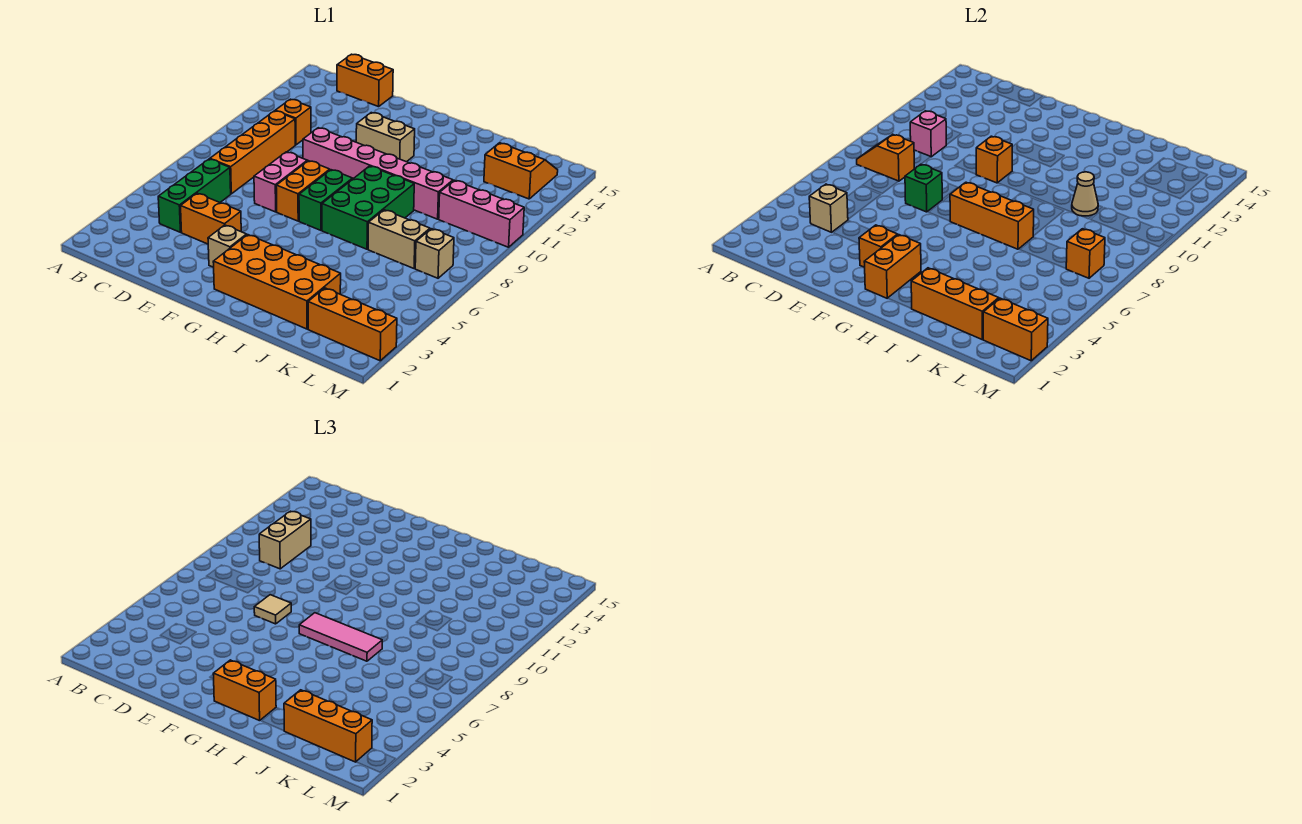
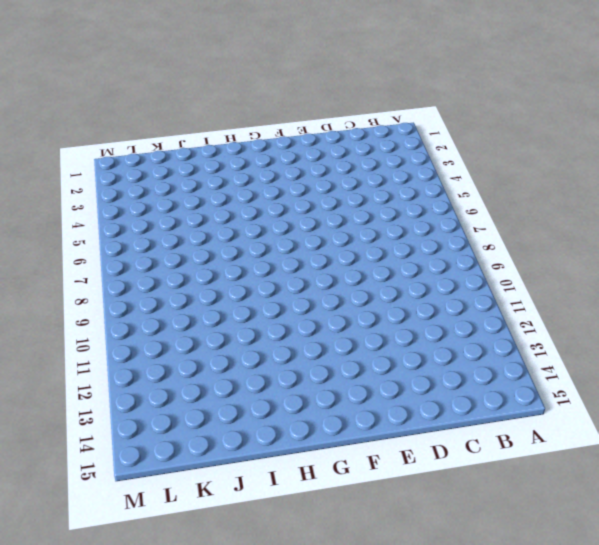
none -> green brick C4:C6 level 1
none -> orange brick C7:C10 level 1
none -> orange brick C11 level 1
none -> orange brick C15:D15 level 1

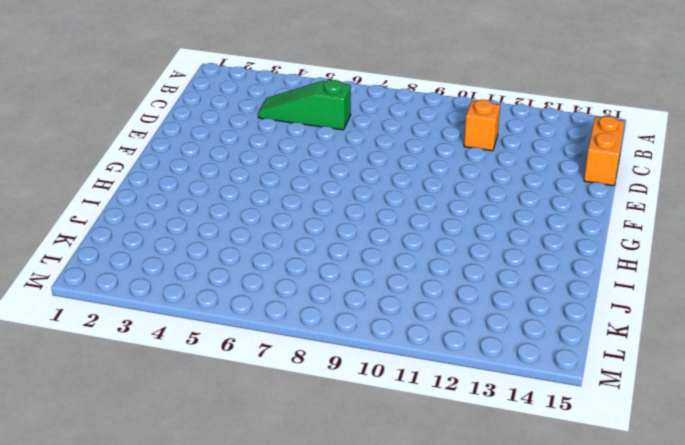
green slope C4:C6 level 1 top 6 -> green brick C4:C6 level 1
none -> orange brick C7:C10 level 1
none -> orange brick D4:E4 level 1
none -> pink brick E7:E8 level 1
none -> pink brick E10:J10 level 1

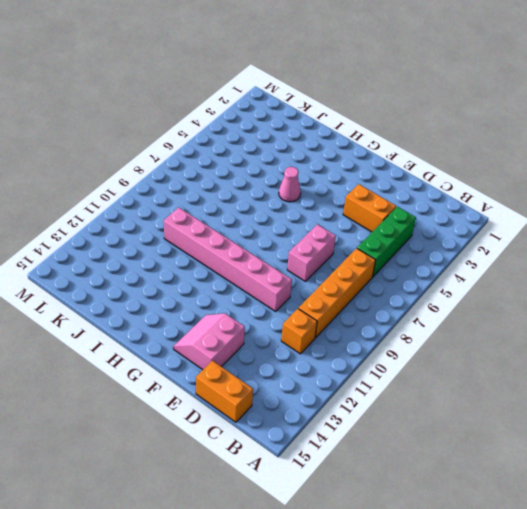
pink slope E13:F14 level 1 top E -> none
pink cone H5 level 1 -> none
none -> tan brick F3 level 1
none -> orange brick F7:F8 level 1
none -> tan brick F12:G12 level 1
none -> orange brick G2:J3 level 1

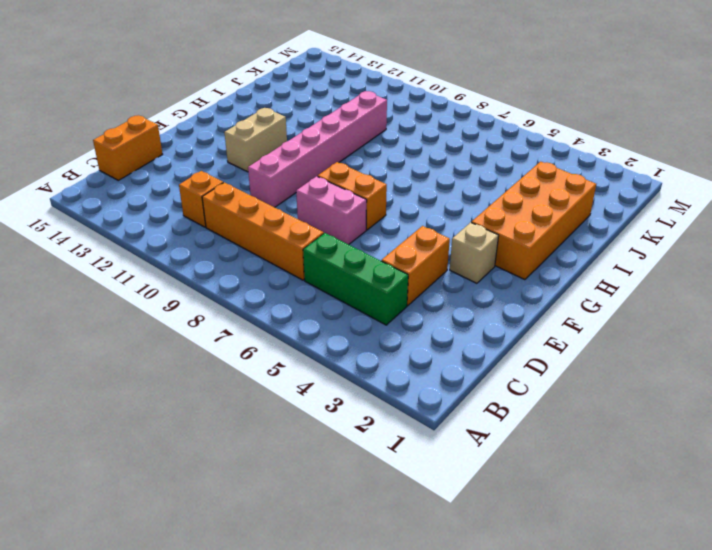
none -> green brick G7:G8 level 1
none -> green brick H7:I9 level 1
none -> tan brick J7:K7 level 1
none -> orange brick K2:M2 level 1

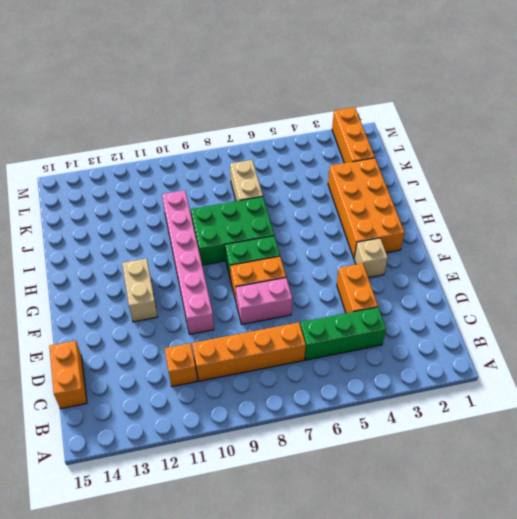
none -> pink brick K10:M10 level 1
none -> orange slope K13:L14 level 1 top 13
none -> tan brick L7 level 1
none -> orange slope B8:C8 level 2 top C

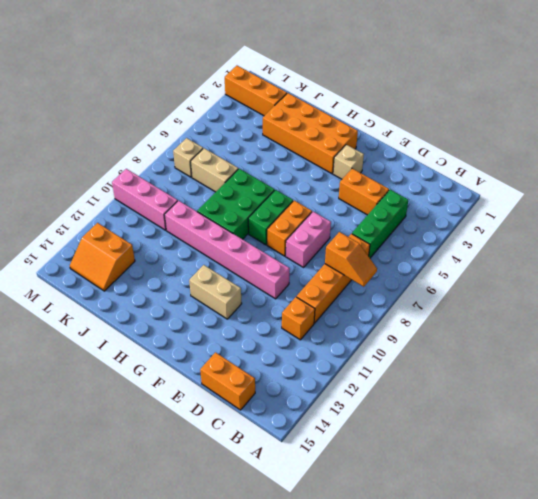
none -> tan brick C4 level 2
none -> pink brick C10 level 2
none -> green brick E7 level 2
none -> orange brick F3 level 2

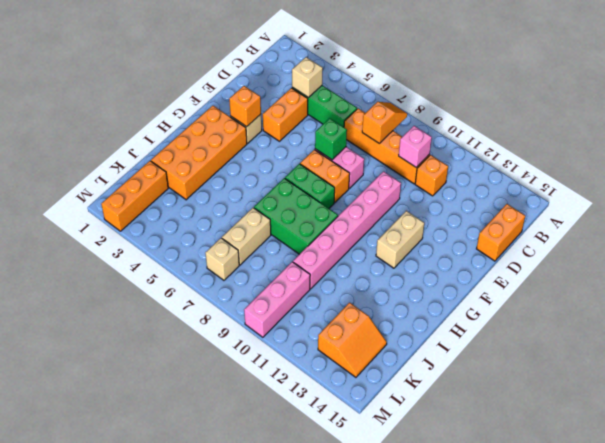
none -> orange brick F10 level 2
none -> orange brick G2:G3 level 2
none -> orange brick G7:I7 level 2
none -> orange brick I2:K2 level 2

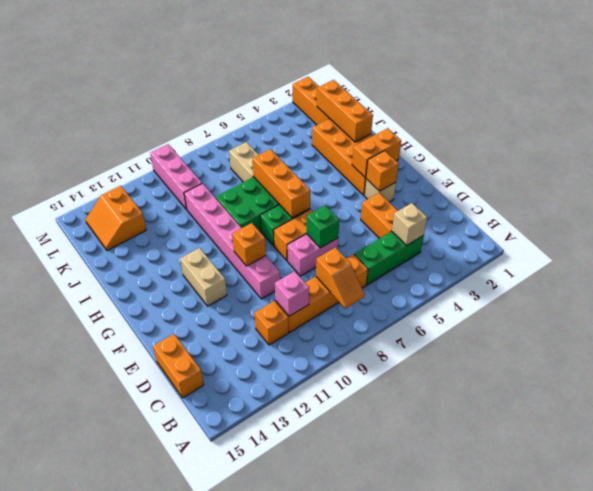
none -> tan brick L7 level 1
none -> tan cone J10 level 2
none -> orange brick L2:M2 level 2
none -> orange brick L7 level 2

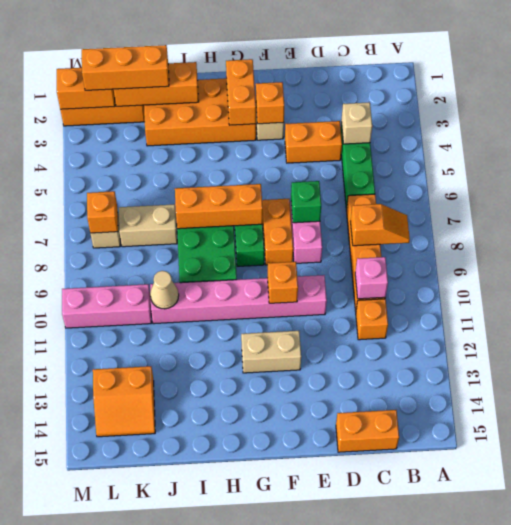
none -> tan brick C10:C11 level 3
none -> tan tile E7 level 3
none -> orange brick G2:H2 level 3
none -> pink tile G7:I7 level 3

